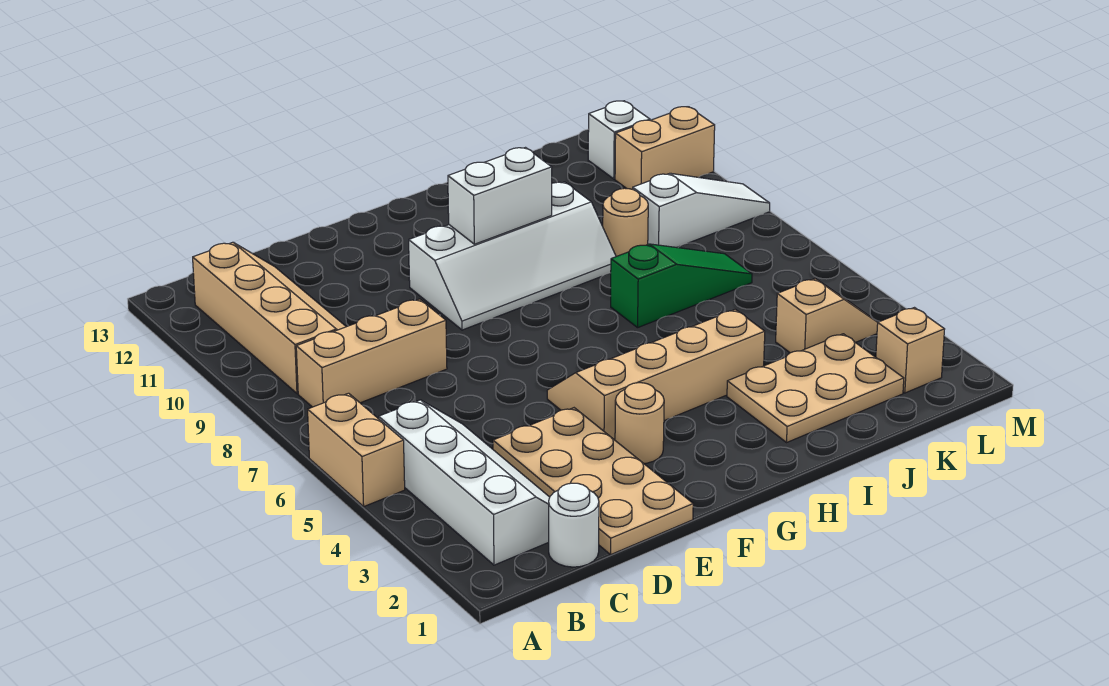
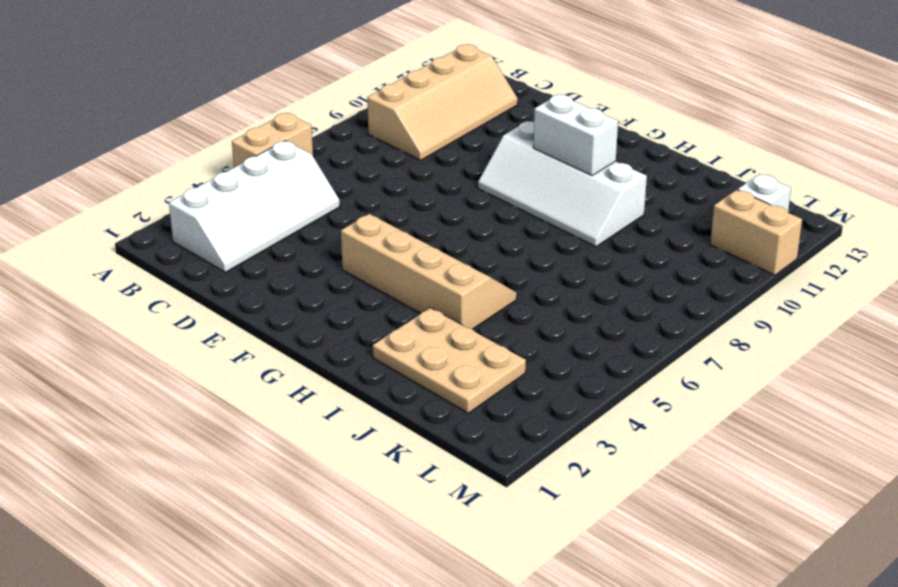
none -> tan brick B8:D8 level 1
none -> white round brick C1 level 1
none -> tan plate D1:E4 level 1

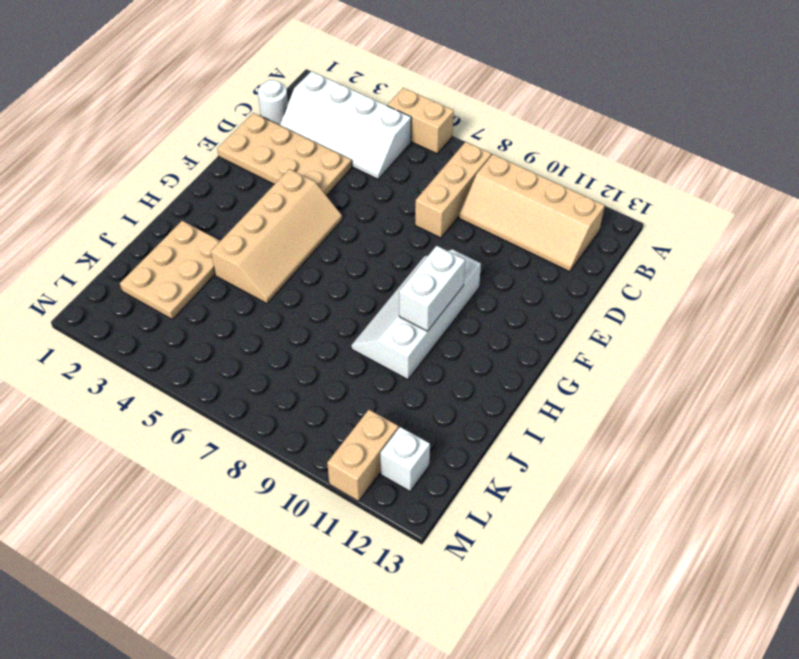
none -> tan round brick F3 level 1
none -> green slope I7:K7 level 1 top I
none -> tan round brick J9 level 1

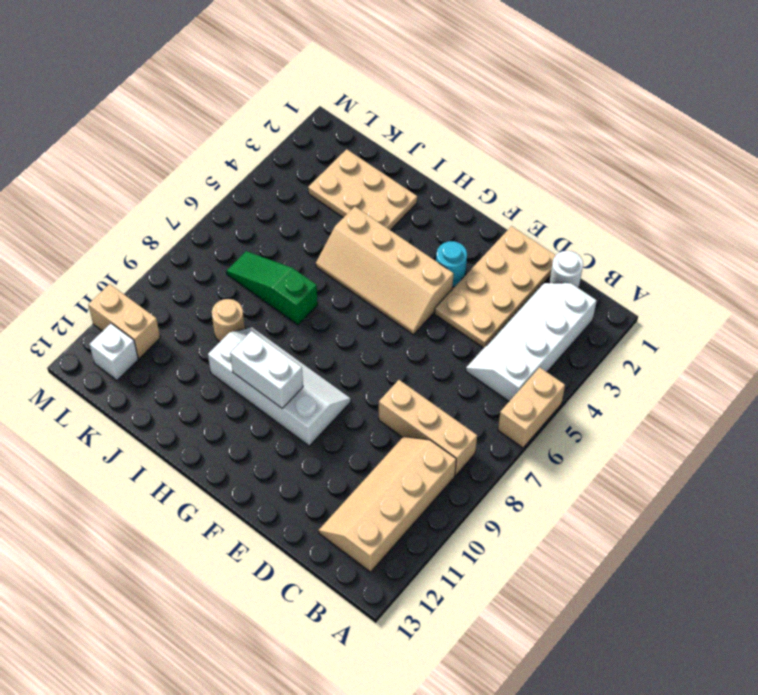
cyan round brick F3 level 1 -> tan round brick F3 level 1
none -> tan slope K4:L4 level 1 top K
none -> white slope K9:M9 level 1 top K
none -> tan brick L2 level 1

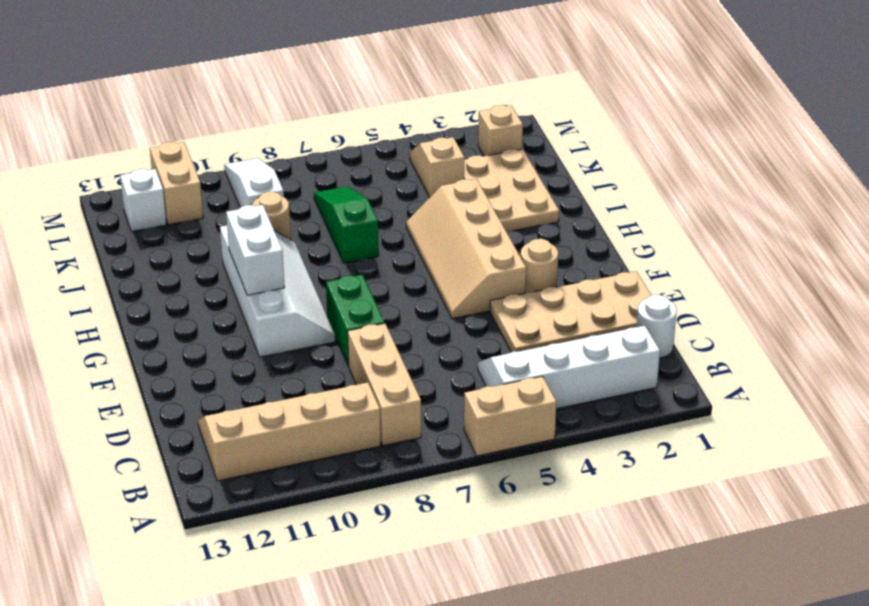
green brick E8:F8 level 1 -> none

